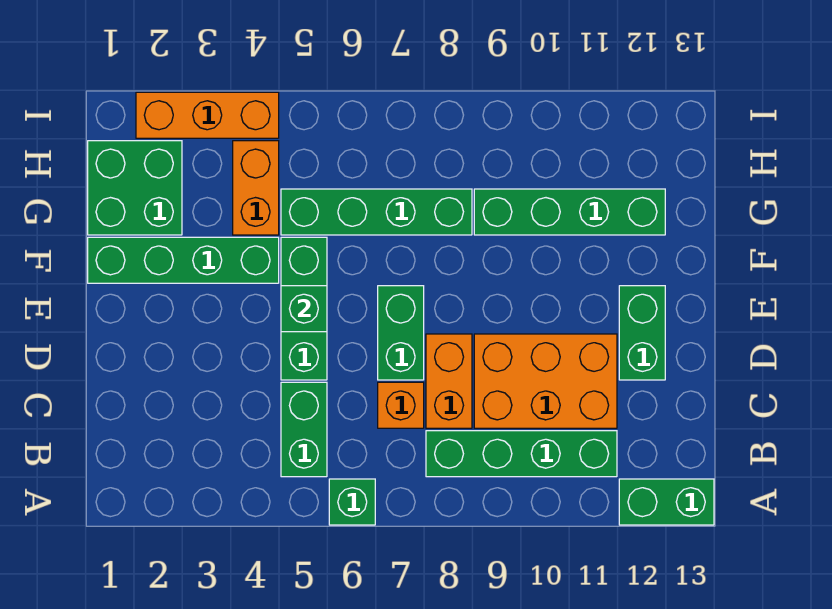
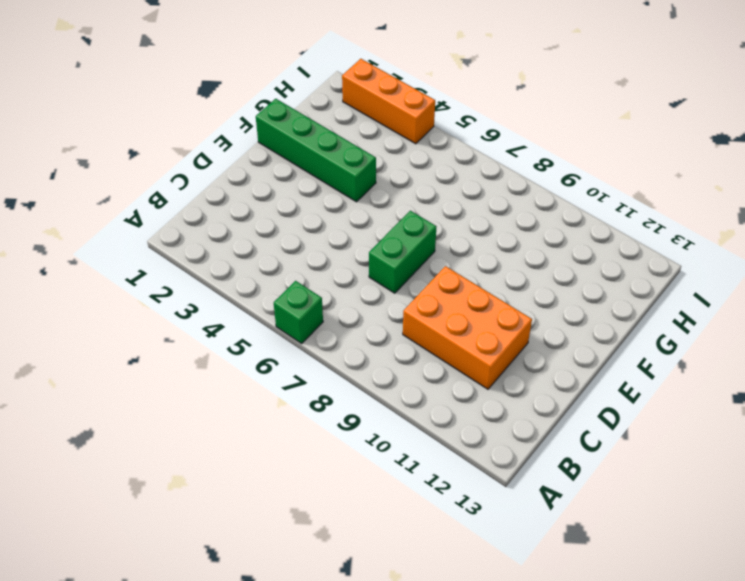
none -> green brick A12:A13 level 1
none -> green brick B5:C5 level 1
none -> green brick B8:B11 level 1

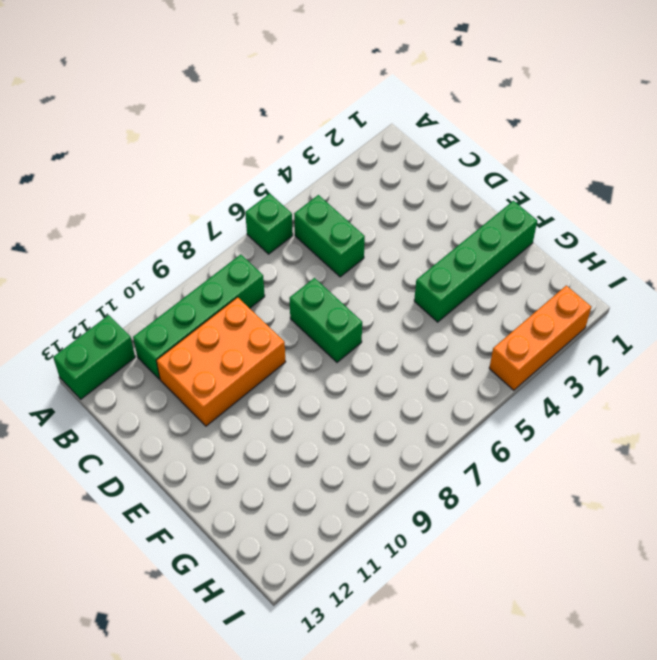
none -> orange brick C7 level 1
none -> orange brick C8:D8 level 1
none -> green brick D5:F5 level 1

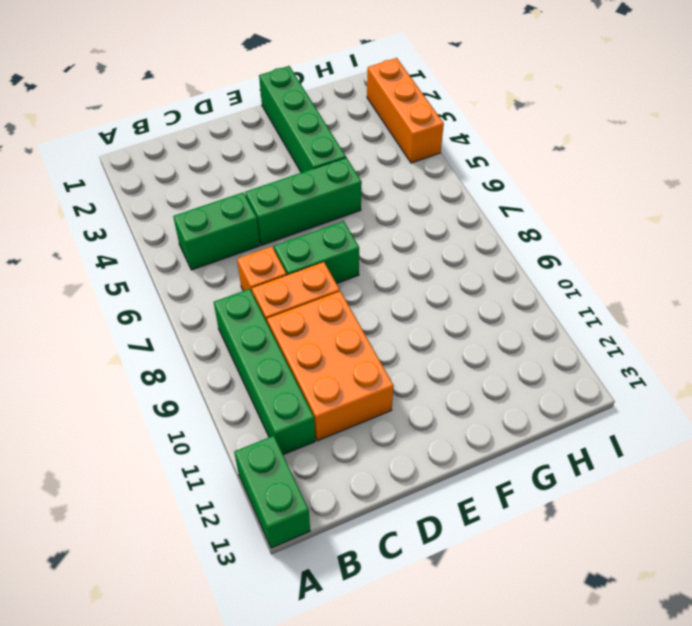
none -> green brick A6 level 1
none -> green brick D12:E12 level 1
none -> green brick G1:H2 level 1

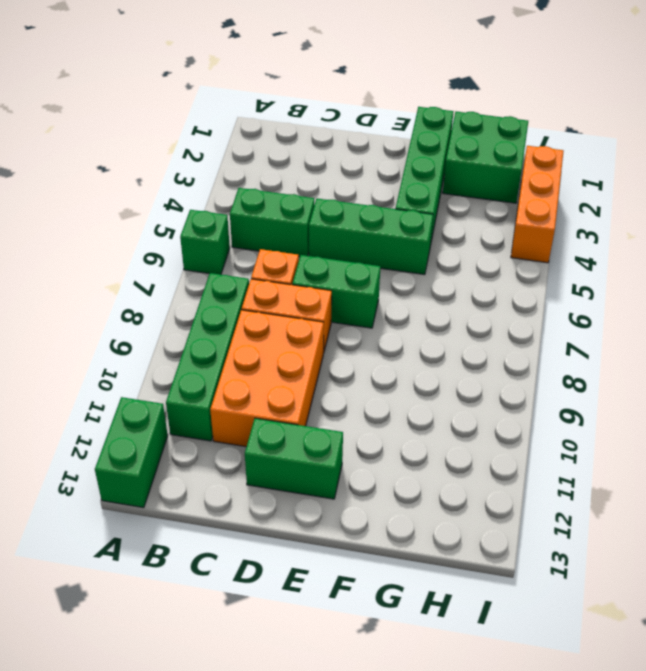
none -> orange brick G4:H4 level 1
none -> green brick G5:G8 level 1
none -> green brick G9:G12 level 1

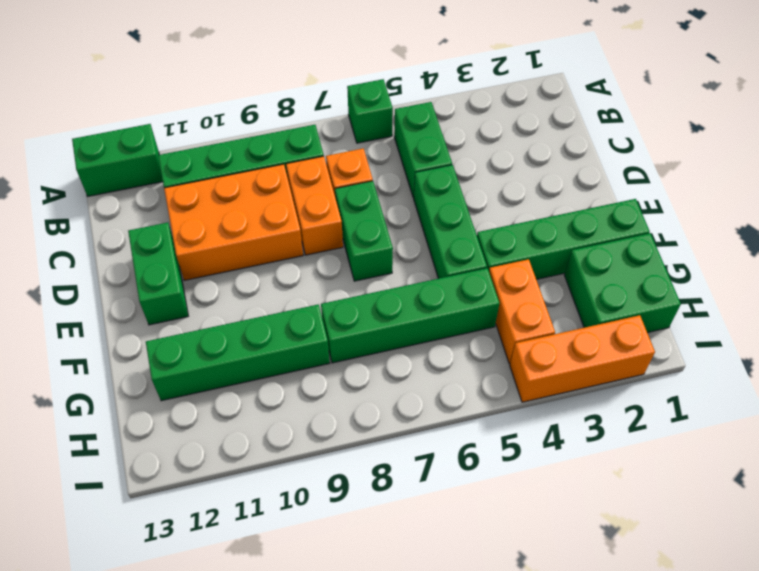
none -> green brick E5 level 2

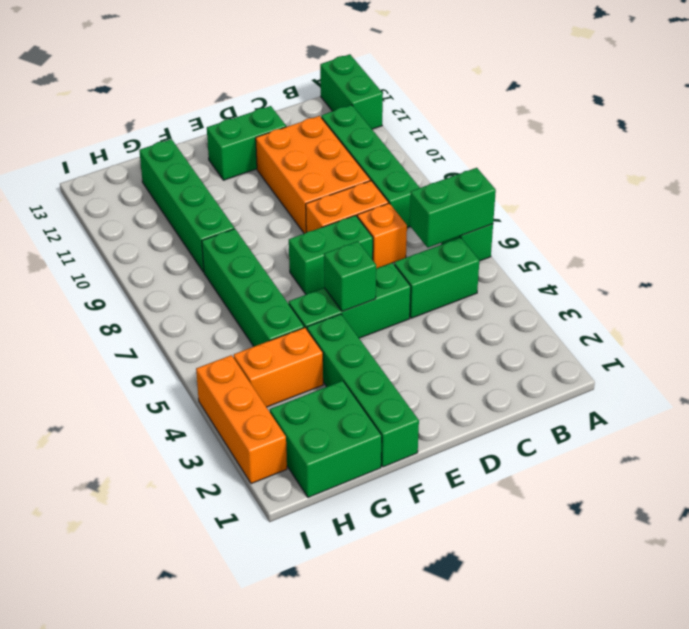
green brick A6:B6 level 2 -> none

